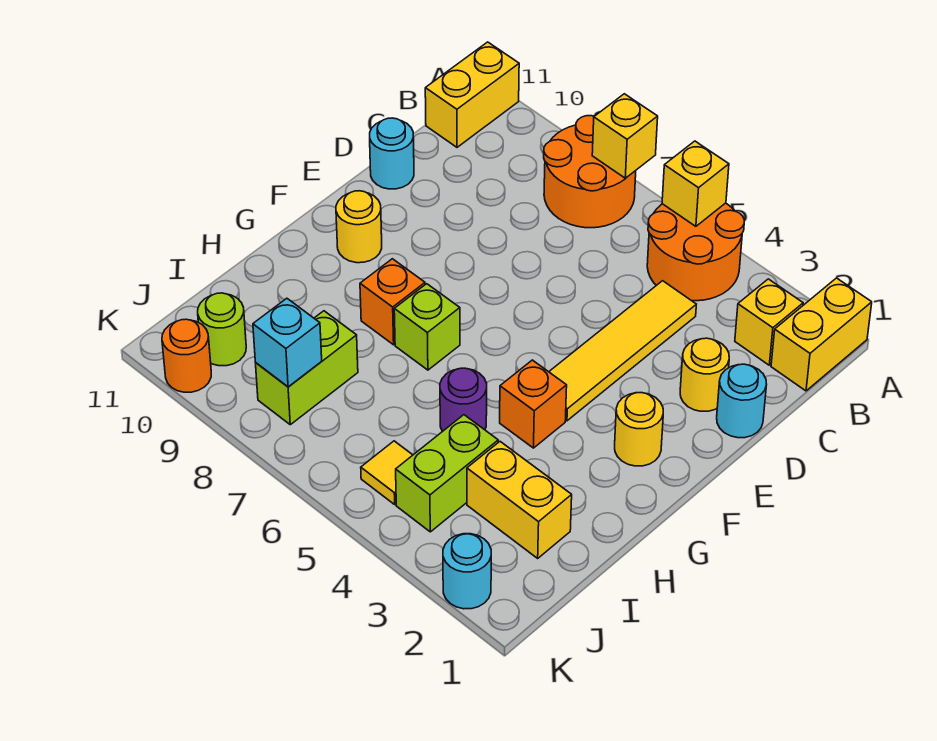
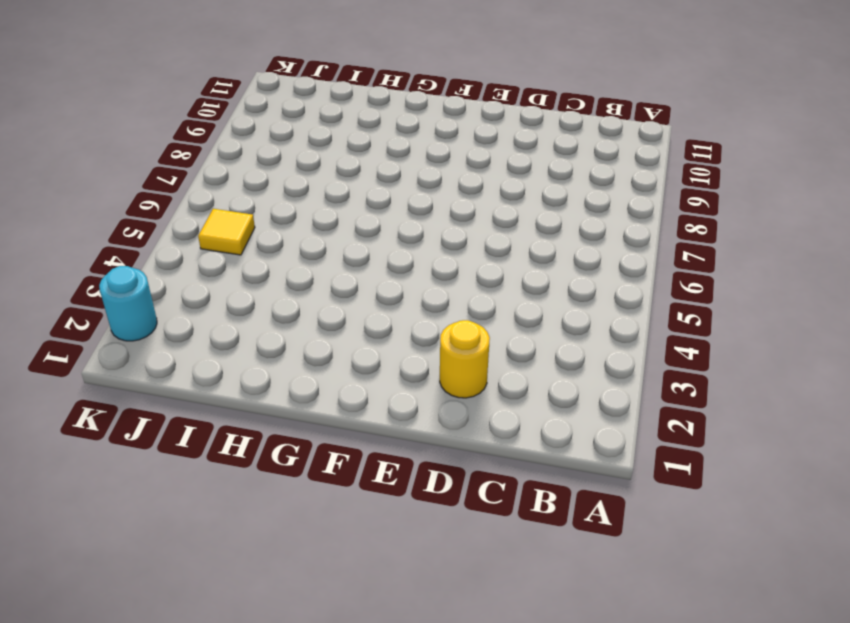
none -> yellow brick A1:B1 level 1
none -> orange round brick A4:B5 level 1
none -> orange round brick A7:B8 level 1

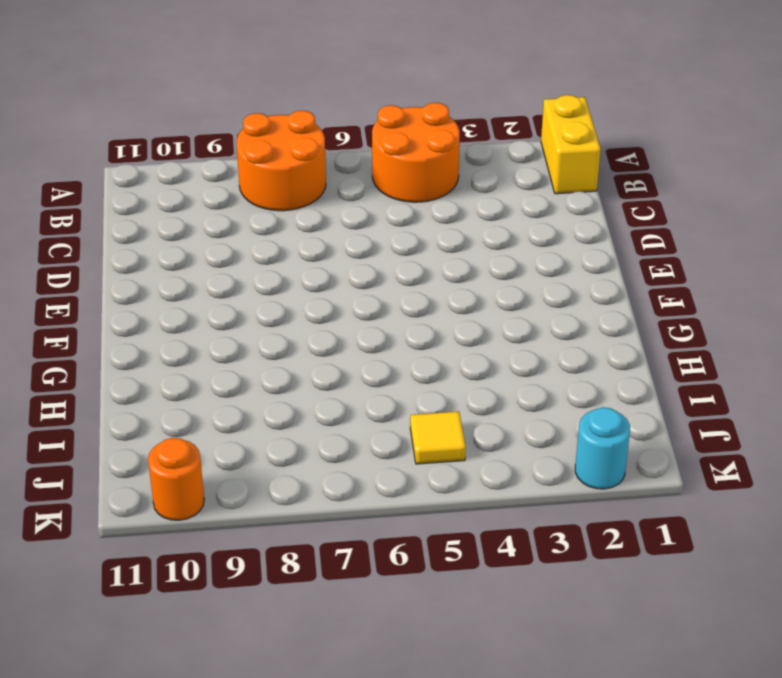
none -> yellow brick A11:B11 level 1
none -> yellow brick B2 level 1
none -> yellow tile C4:F4 level 1

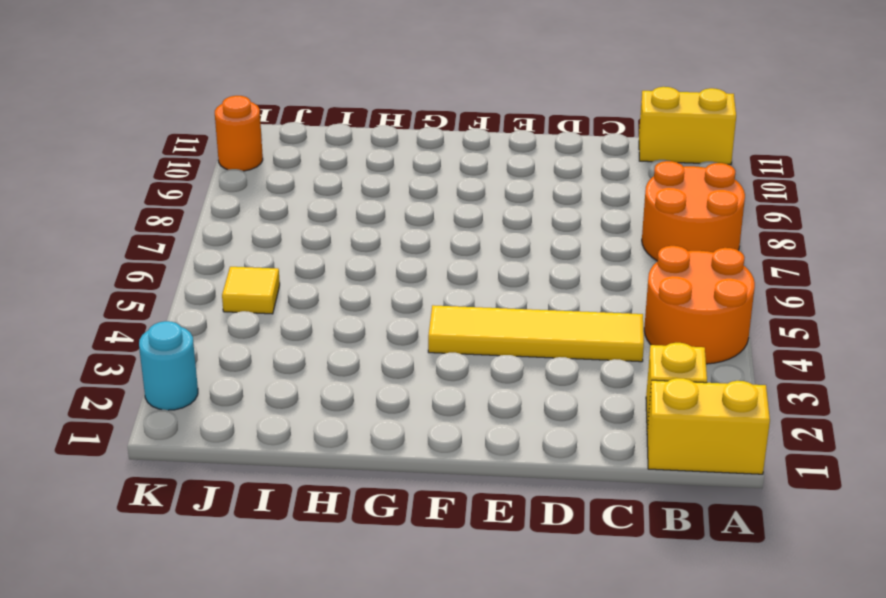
none -> cyan round brick D1 level 1
none -> yellow round brick D2 level 1
none -> cyan round brick D11 level 1

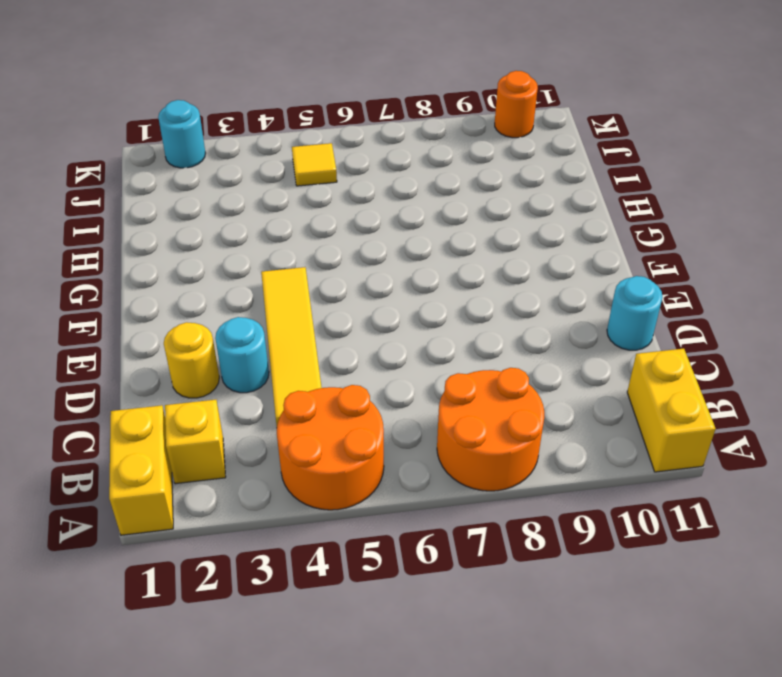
cyan round brick D3 level 1 -> cyan round brick D1 level 1
none -> yellow round brick F2 level 1
none -> yellow round brick F10 level 1
none -> orange brick G4 level 1

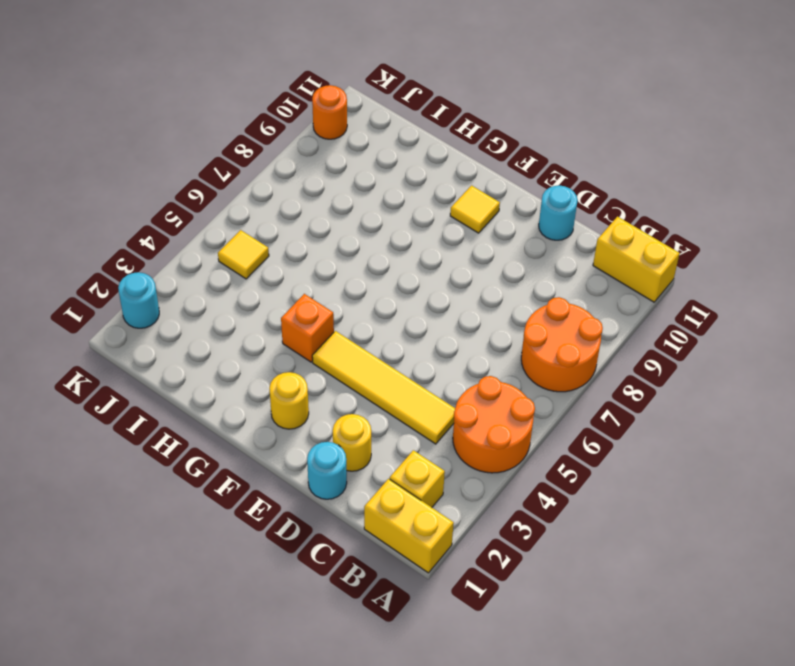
yellow tile F10 level 1 -> yellow round brick F10 level 1
none -> lime brick G7 level 1
none -> orange brick G8 level 1
none -> purple round brick H5 level 1

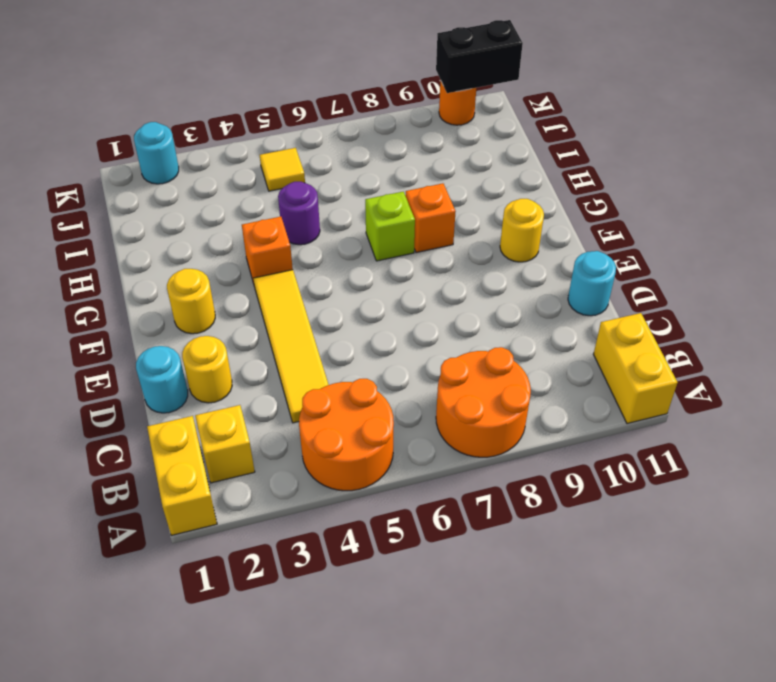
black brick K10:K11 level 2 -> none
none -> yellow brick I2:I3 level 1
none -> lime brick I4:J4 level 1
none -> lime brick I8:J8 level 1

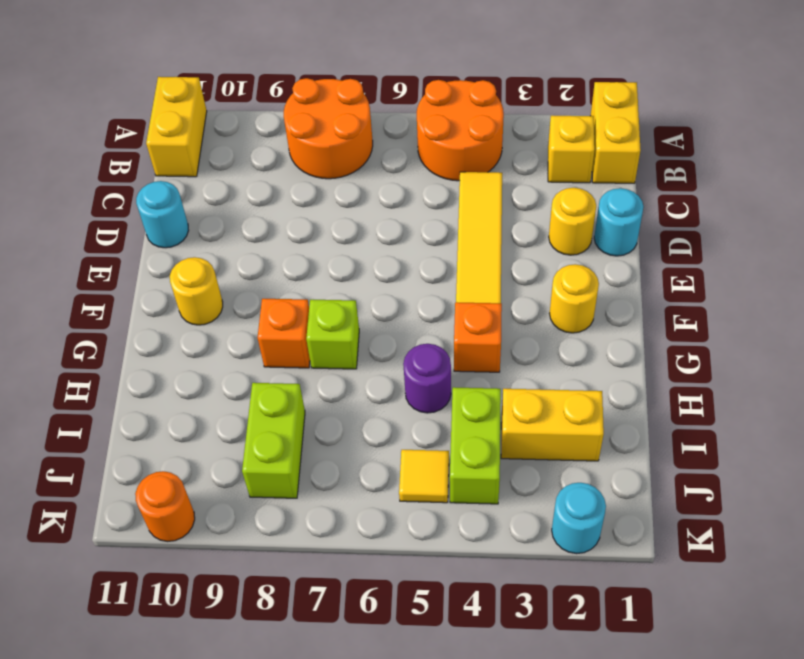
none -> lime round brick J10 level 1
none -> yellow brick A5 level 2
none -> yellow brick A7 level 2

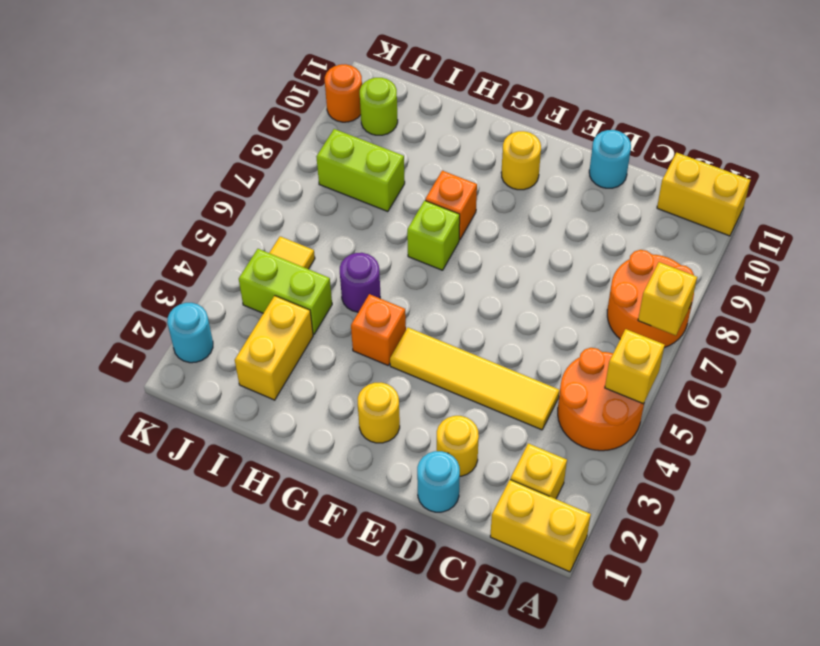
none -> cyan brick J8 level 2

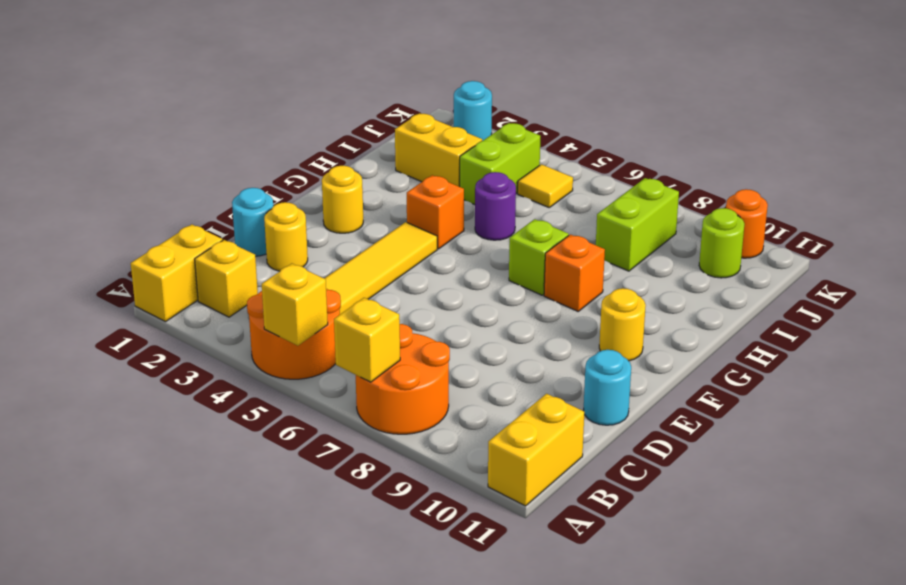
none -> cyan brick J8 level 2

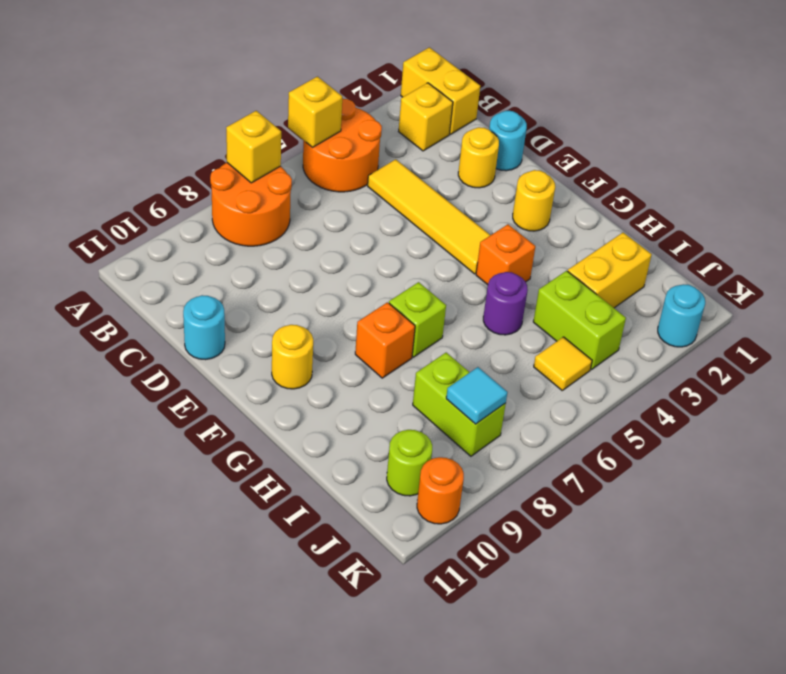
cyan tile J8 level 2 -> cyan brick J8 level 2
none -> yellow brick A11:B11 level 1

